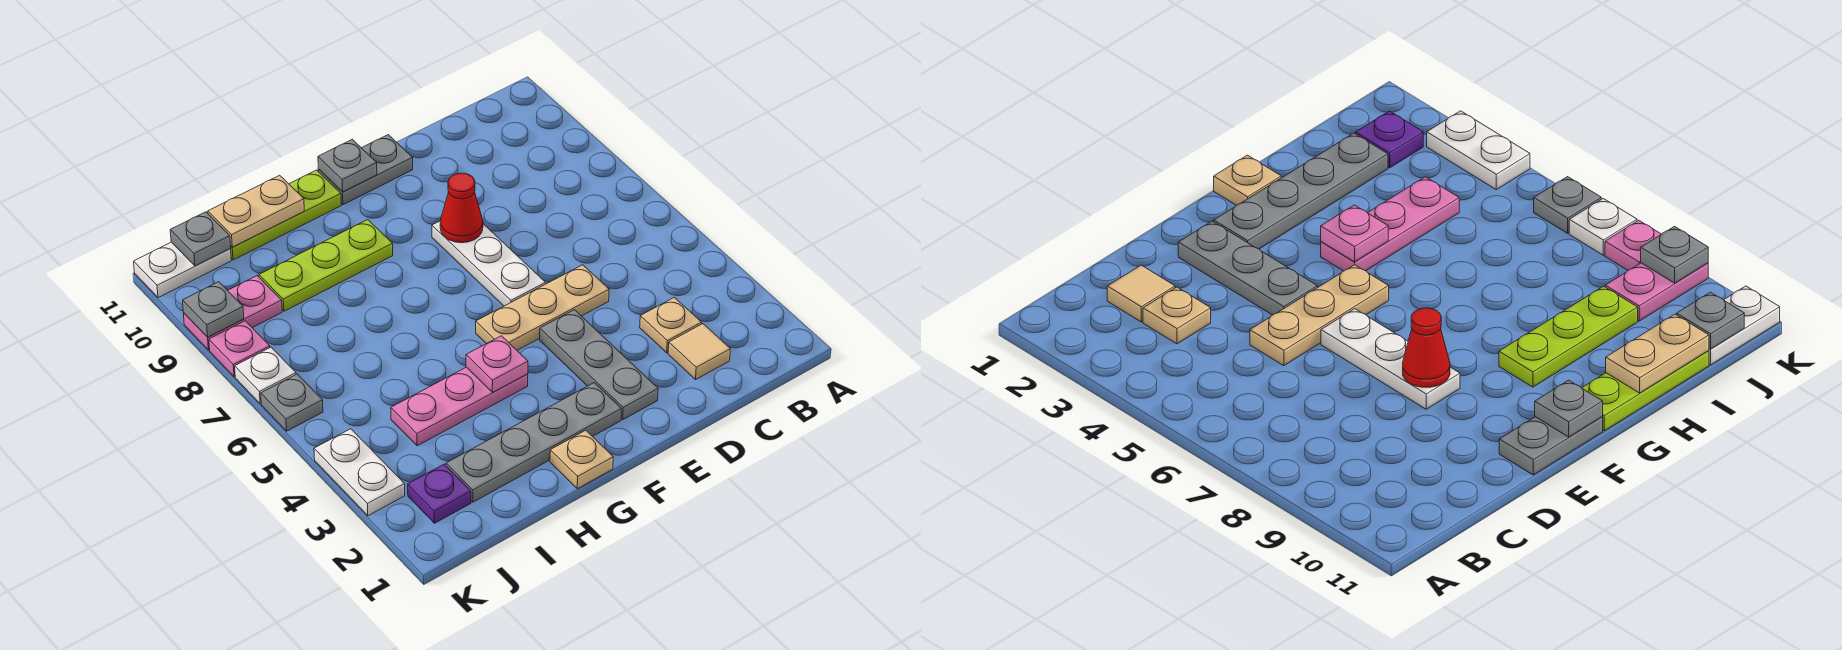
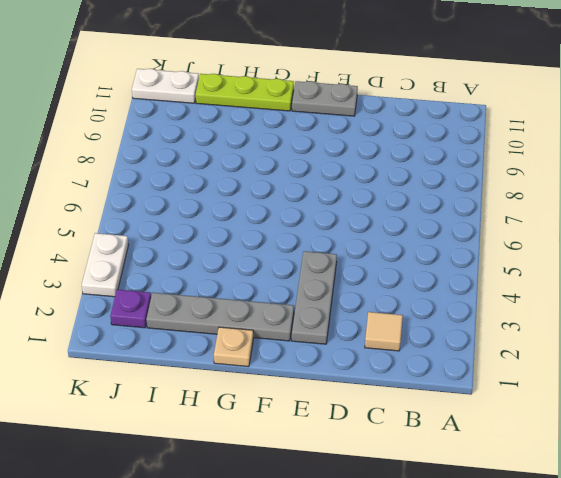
none -> tan plate C3 level 1
none -> tan plate D5:F5 level 1
none -> white plate E6:E8 level 1

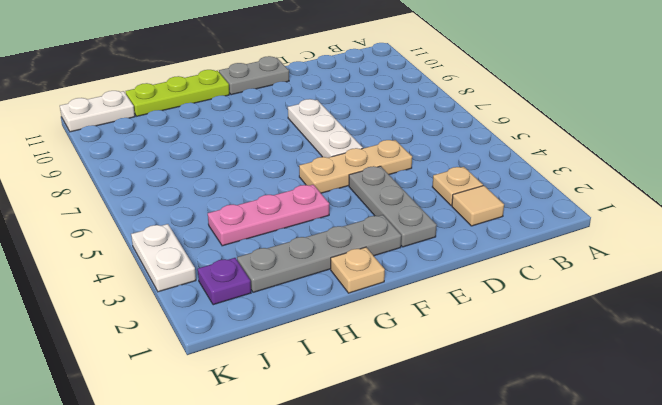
none -> lime plate G9:I9 level 1
none -> pink plate J9:K9 level 1
none -> grey plate K6 level 1

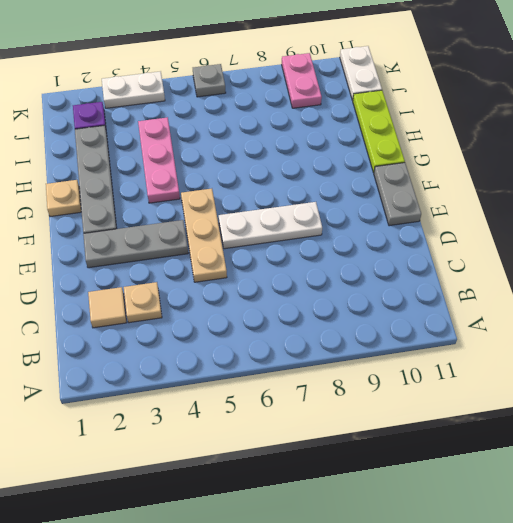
none -> lime plate G9:I9 level 1
none -> white plate K7 level 1
none -> pink plate K8 level 1

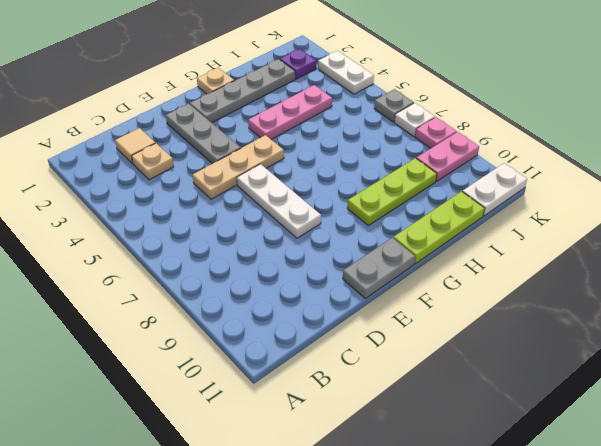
none -> red cone E8 level 2
none -> grey plate F11 level 2
none -> pink plate G4 level 2

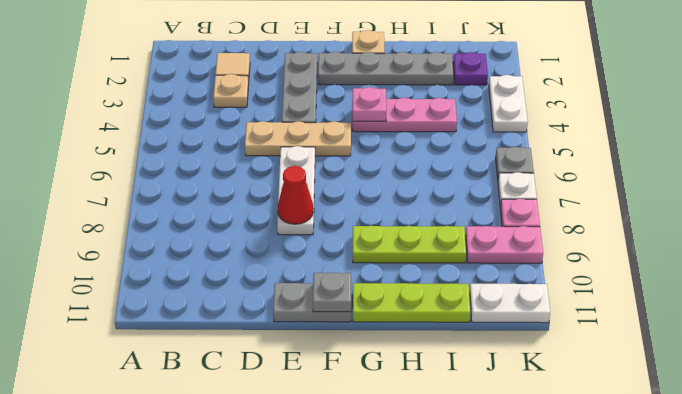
none -> tan plate H11:I11 level 2
none -> grey plate J11 level 2
none -> grey plate K9 level 2

